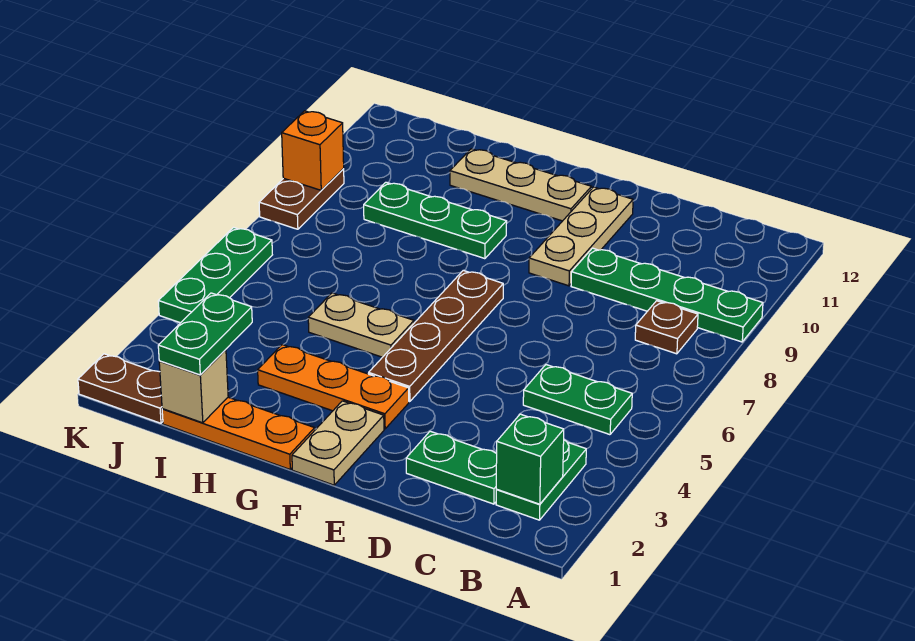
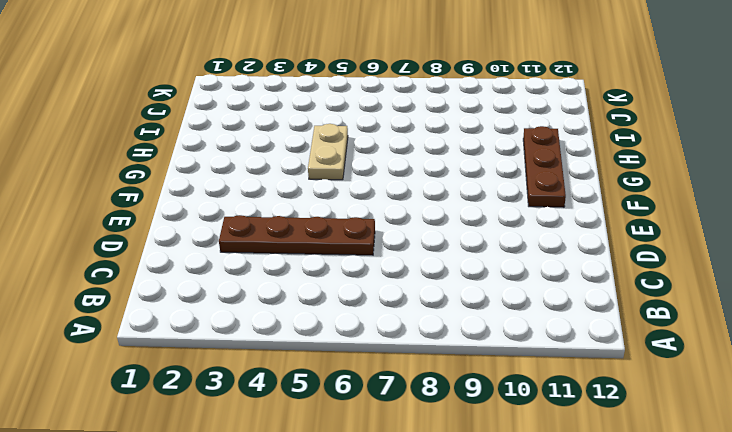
brown plate D3:D6 level 1 -> brown plate F4:F7 level 1
brown plate F11:H11 level 1 -> tan plate F11:H11 level 1
none -> green plate A9:D9 level 1
none -> green plate B2:B3 level 1
none -> green plate B5:C5 level 1

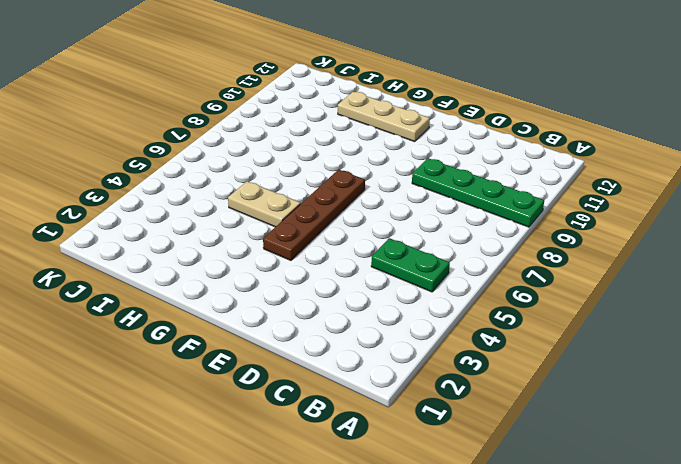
none -> green plate B2:B3 level 1
none -> brown plate B8 level 1
none -> green plate C2:D2 level 1

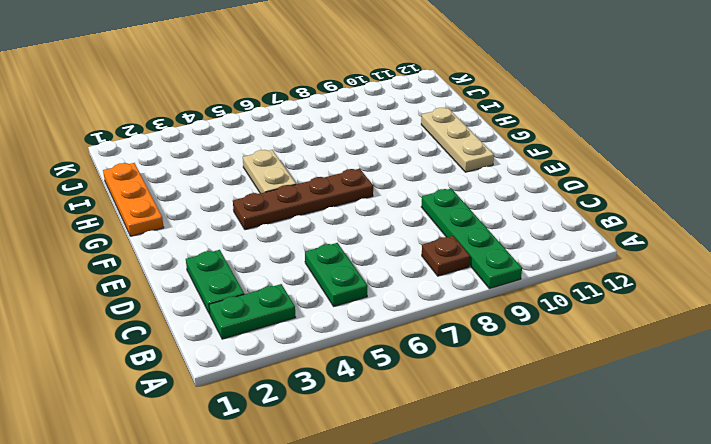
none -> tan plate E9:E11 level 1
none -> tan plate F1:F2 level 1
none -> orange plate F3:H3 level 1

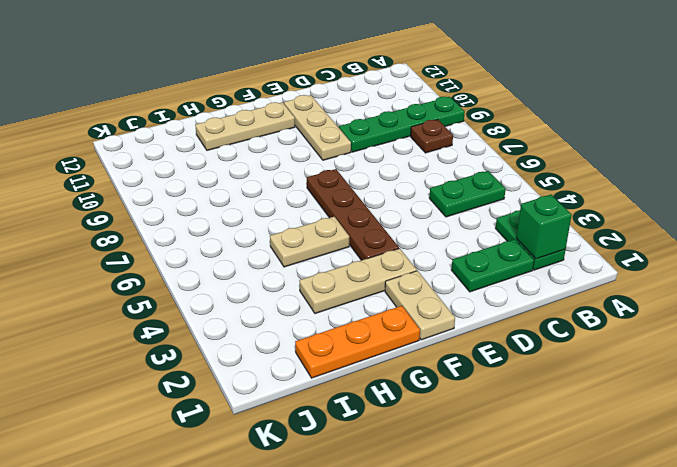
tan plate F3:H3 level 1 -> orange plate F3:H3 level 1
none -> green plate G9:I9 level 1
none -> brown plate J1:K1 level 1
none -> green plate K4:K6 level 1

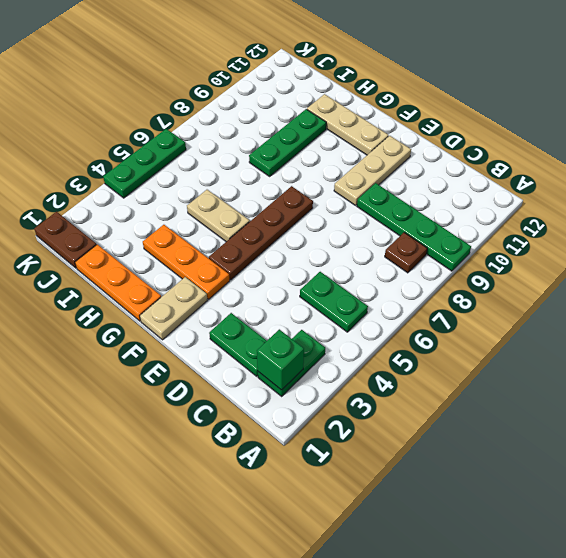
green plate H8:H10 level 1 -> green plate G9:I9 level 1
none -> brown plate K8:K9 level 1
none -> tan brick I1 level 2
none -> orange brick K9 level 2

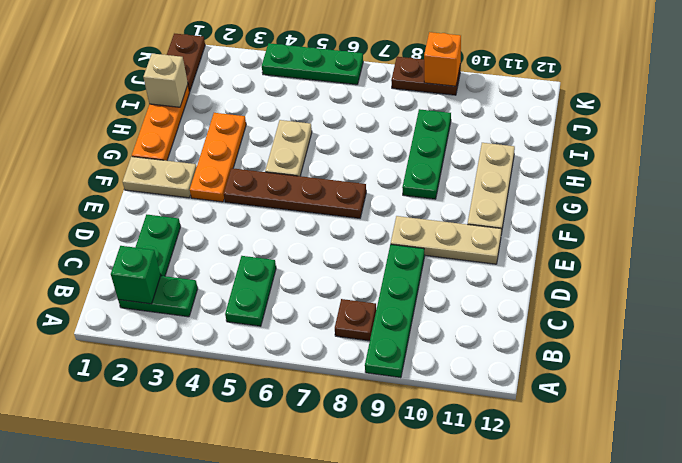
none -> green plate I1:I2 level 3

